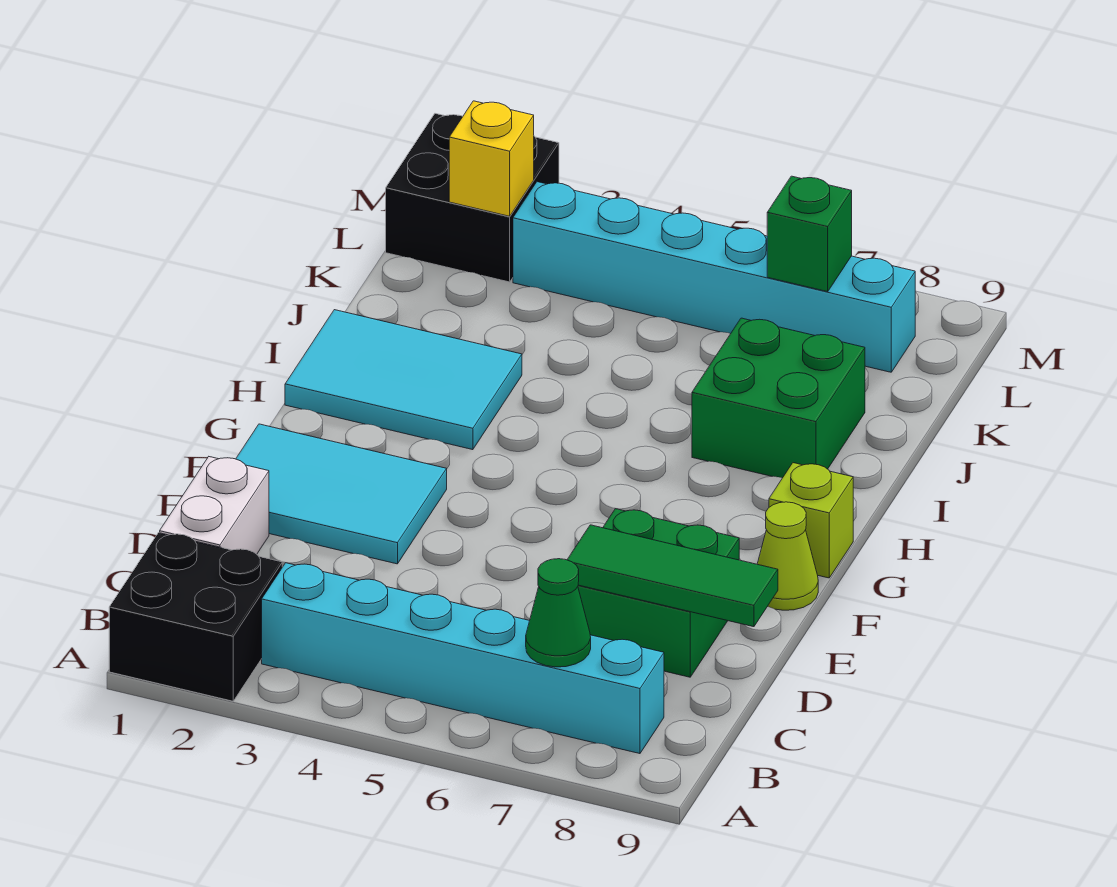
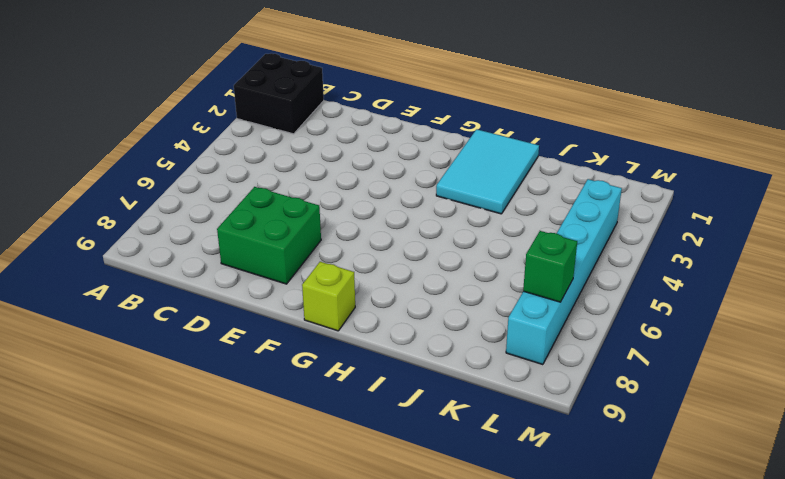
none -> cyan brick B3:B8 level 1
none -> white brick C1:D1 level 1
none -> cyan tile E1:F3 level 1

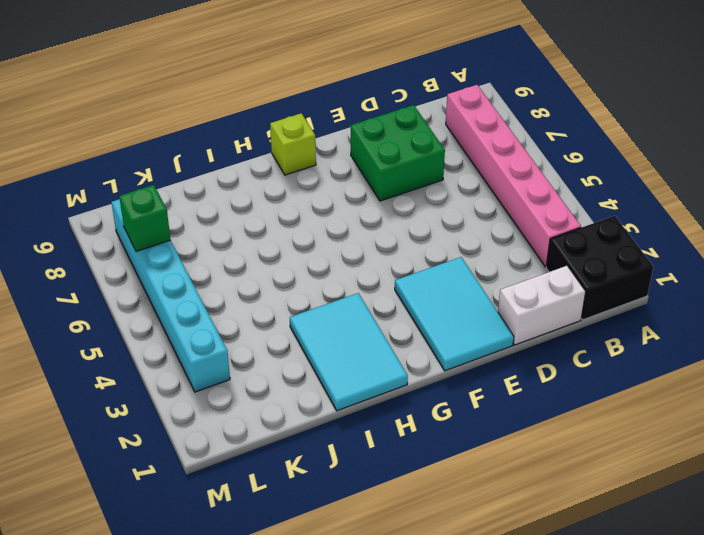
pink brick B3:B8 level 1 -> cyan brick B3:B8 level 1
none -> lime cone F9 level 1
none -> green brick I7:J8 level 1
none -> black brick L1:M2 level 1

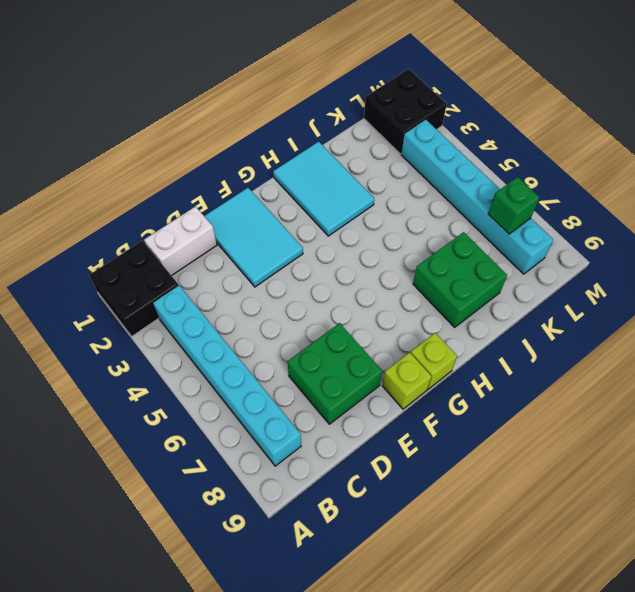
lime brick F9 level 1 -> lime cone F9 level 1
none -> green cone B7 level 2
none -> green tile D7:D9 level 2
none -> yellow brick L2 level 2

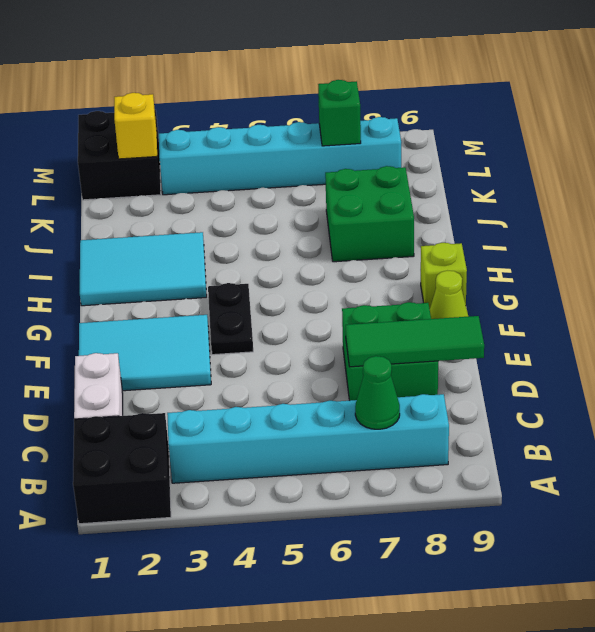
black plate F4:G4 level 1 -> none

